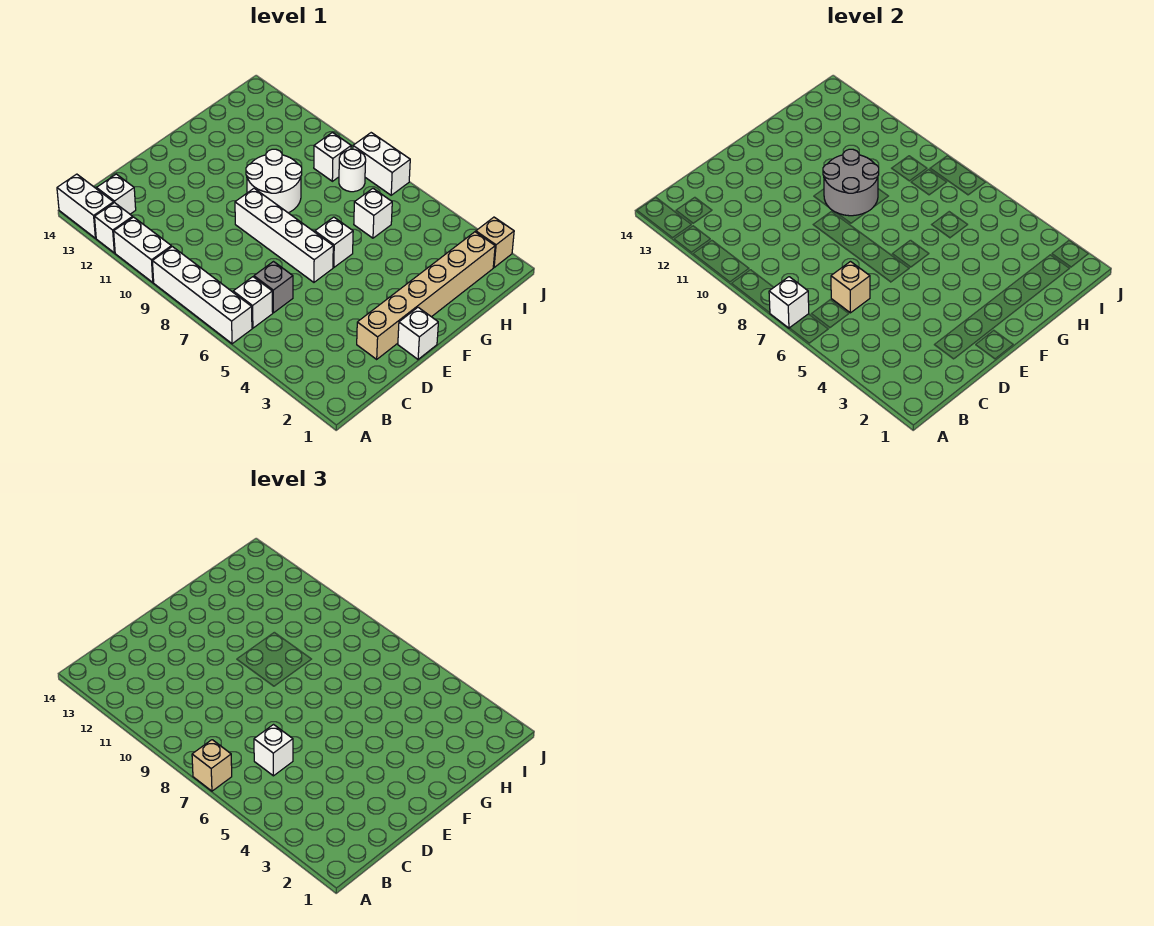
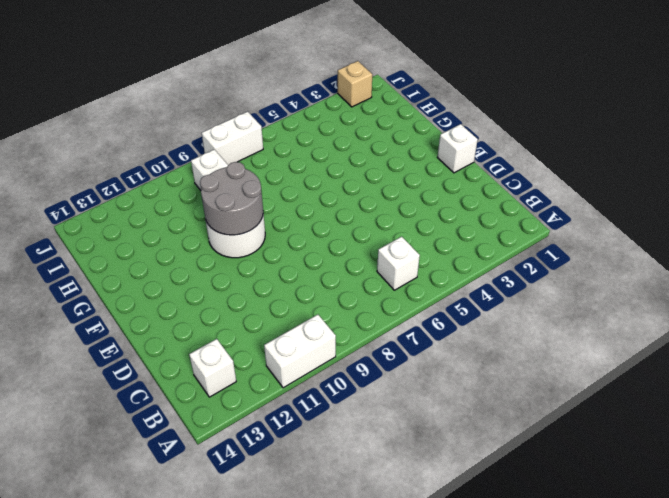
none -> white brick A6:A9 level 1
none -> white brick A12 level 1
none -> white brick A13:A14 level 1

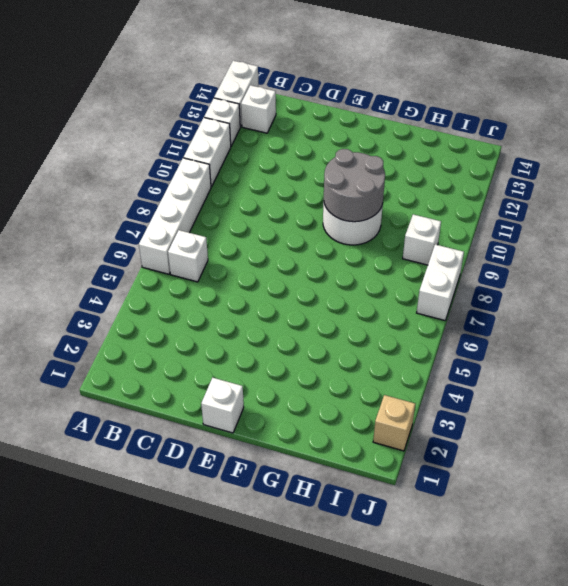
none -> grey brick C6 level 1
none -> tan brick D2:I2 level 1
none -> white brick E6:E9 level 1

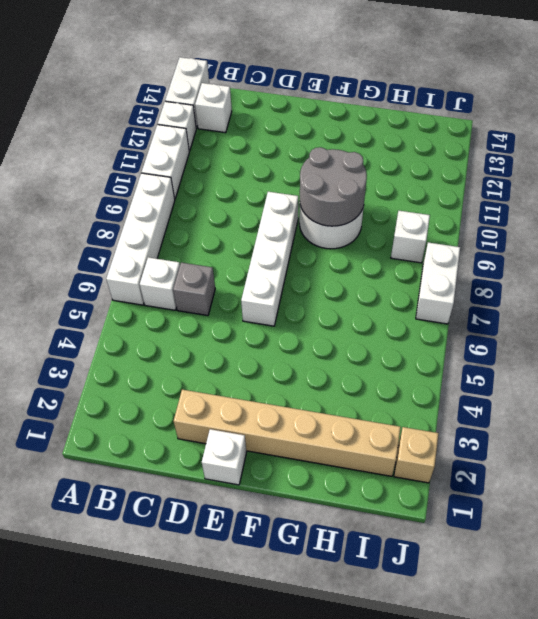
none -> white brick F6 level 1
none -> white brick H6 level 1
none -> white round brick I8 level 1

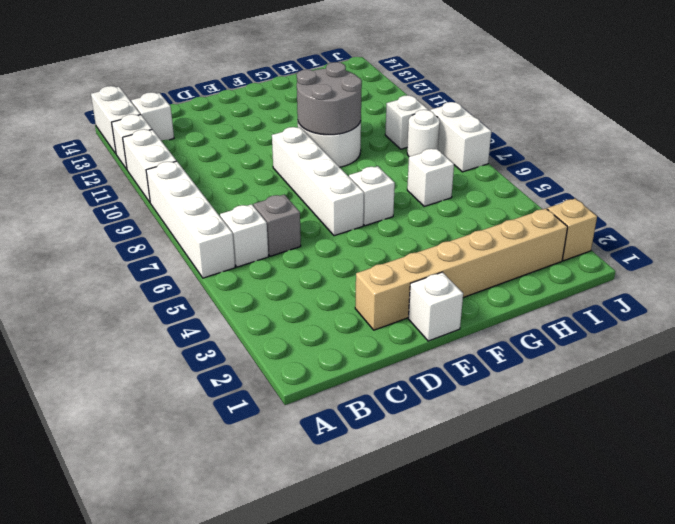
none -> white brick A7 level 2
none -> tan brick C6 level 2
none -> tan brick A7 level 3

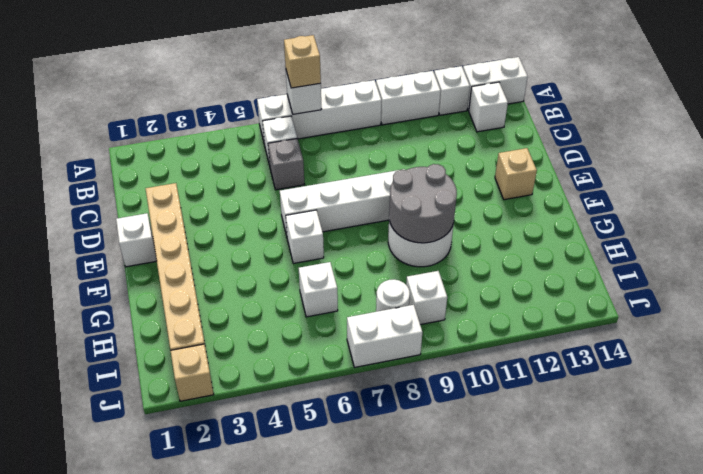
tan brick E13 level 1 -> tan brick C6 level 2
none -> white brick C6 level 3

